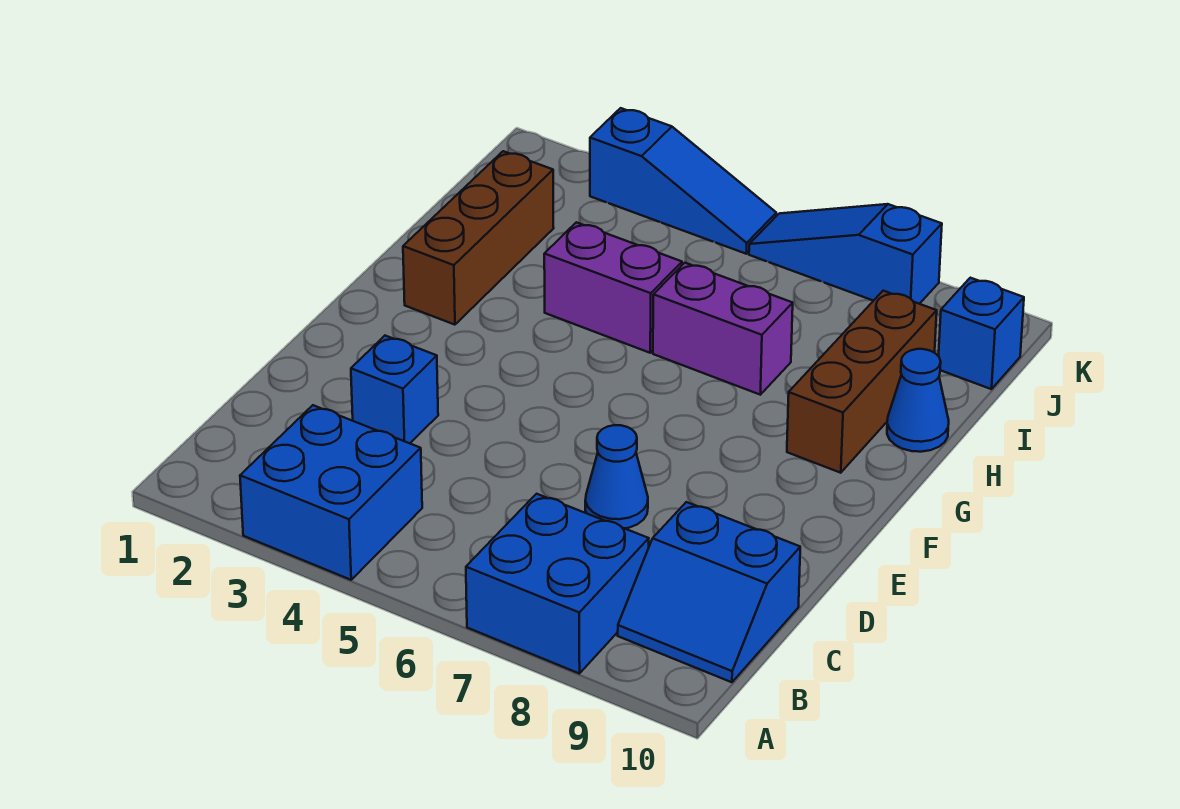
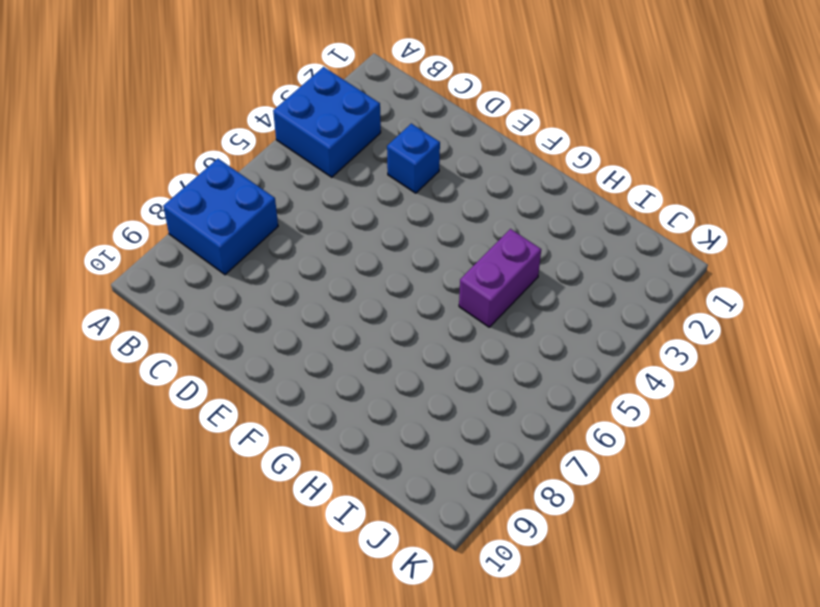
none -> blue slope B9:C10 level 1 top C
none -> blue cone D7 level 1
none -> brown brick G2:I2 level 1

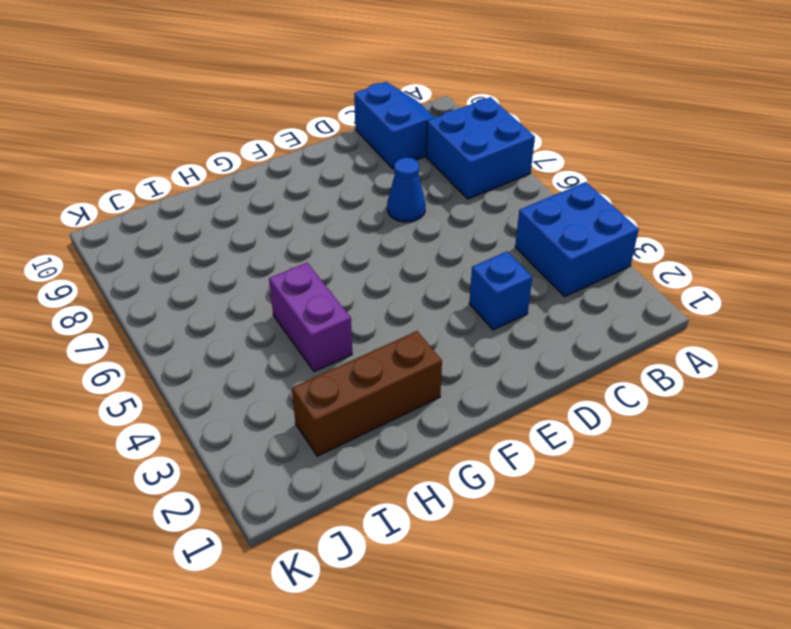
none -> brown brick G9:I9 level 1
none -> purple brick H6:H7 level 1
none -> blue cone H10 level 1

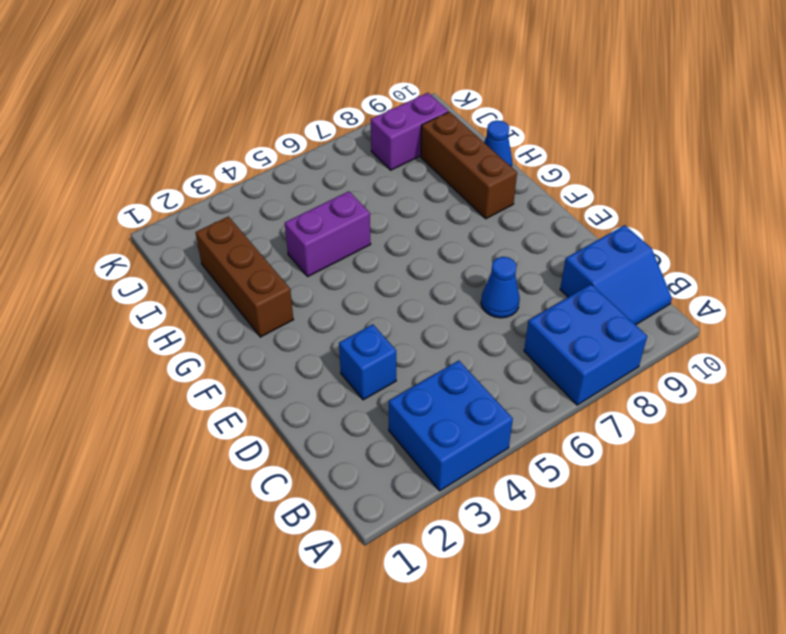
purple brick J8:J9 level 1 -> purple brick H6:H7 level 1
none -> blue brick J10 level 1
none -> blue slope K3:K5 level 1 top 3
none -> blue slope K6:K8 level 1 top 8

